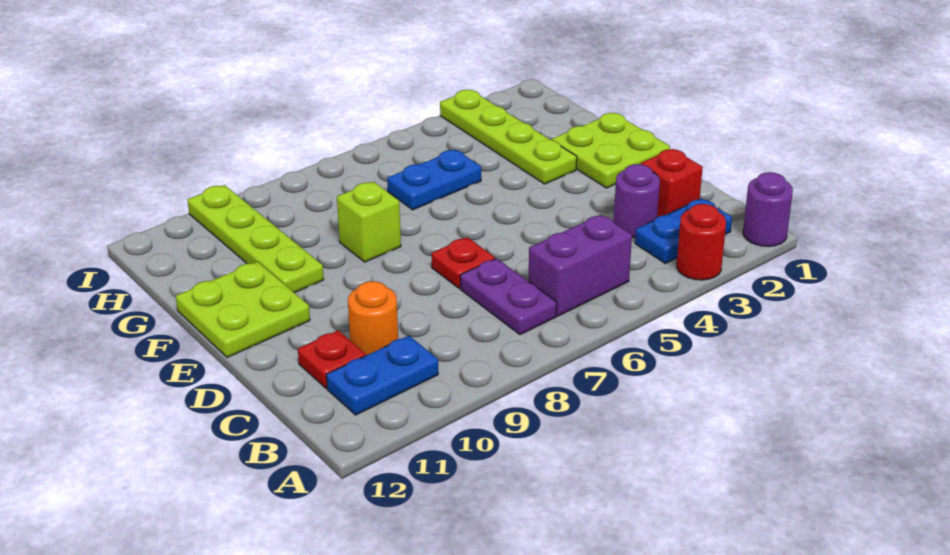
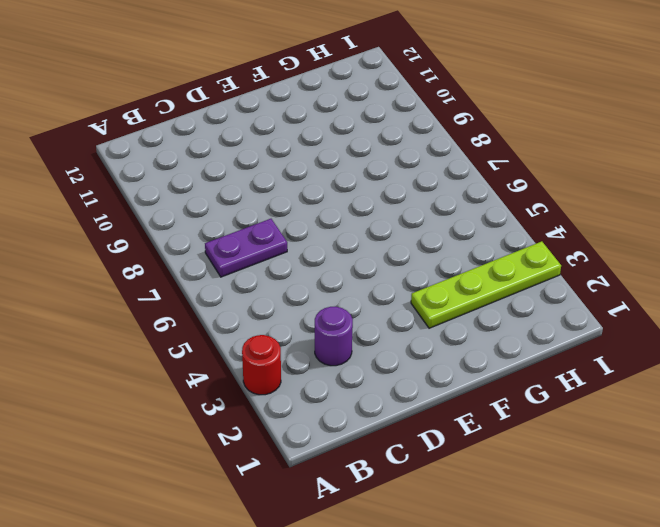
none -> purple round brick A1 level 1
none -> blue plate B2:B3 level 1
none -> purple brick B5:B6 level 1

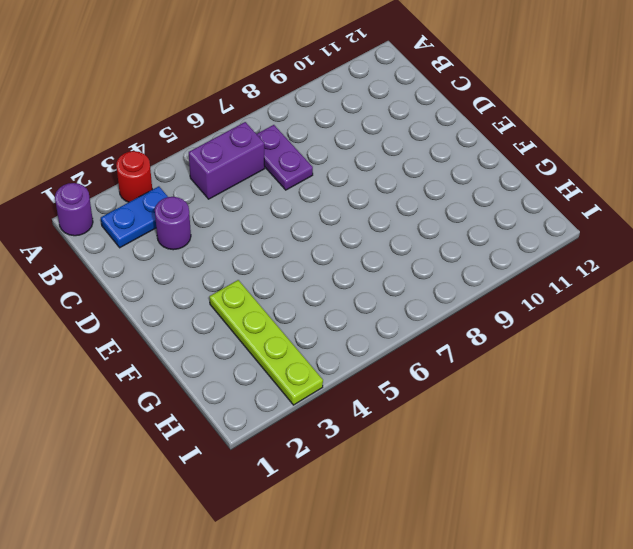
none -> blue plate B10:B11 level 1
none -> red brick C2 level 1
none -> orange round brick C10 level 1

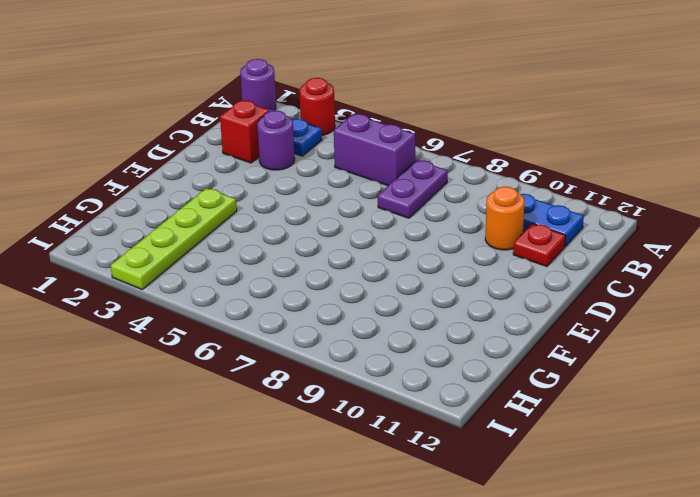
none -> red plate D7 level 1
none -> lime plate E1:F2 level 1
none -> lime plate E11:F12 level 1

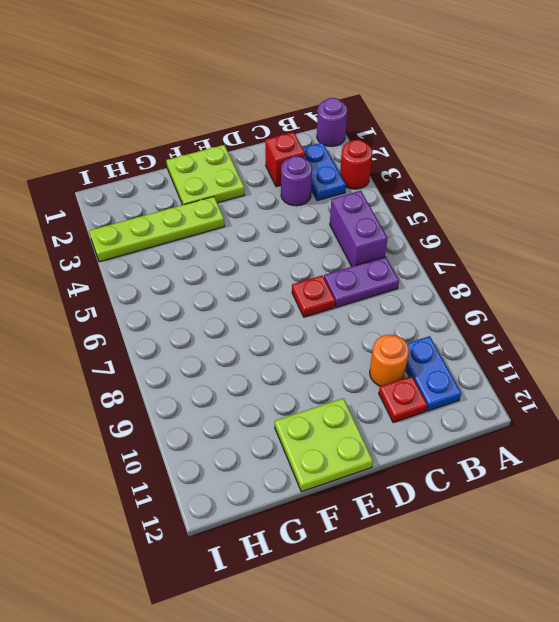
none -> lime brick F8 level 1
none -> lime plate F10:I10 level 1
none -> blue plate G5:G6 level 1

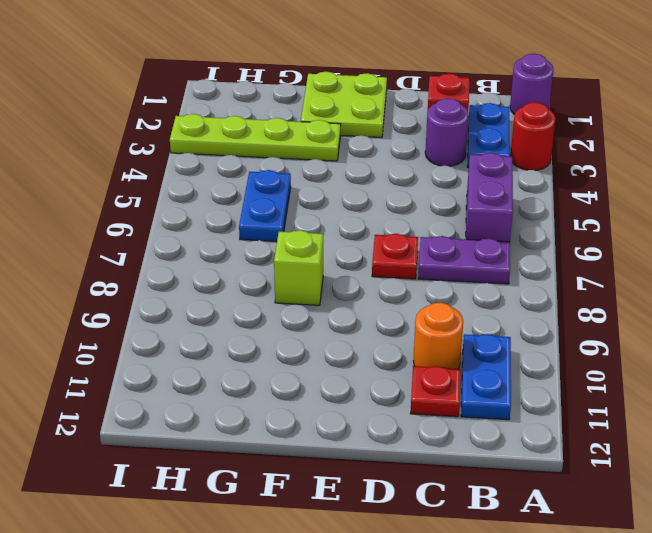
none -> lime plate E11:F12 level 1
none -> lime plate F10:I10 level 1

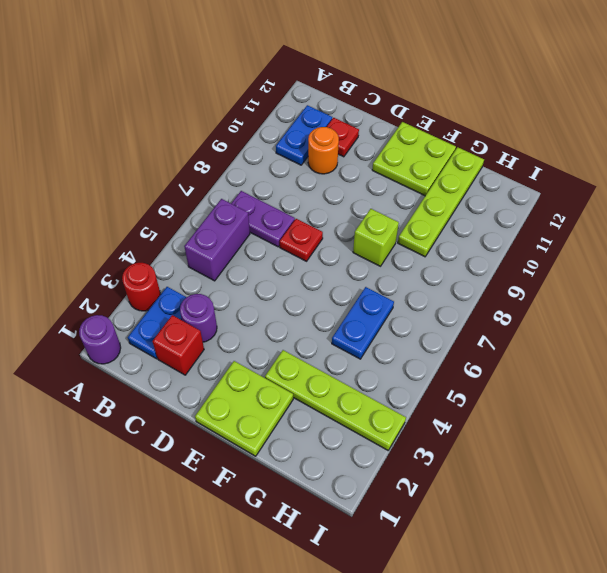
lime plate G9:G12 level 1 -> lime plate F10:I10 level 1

